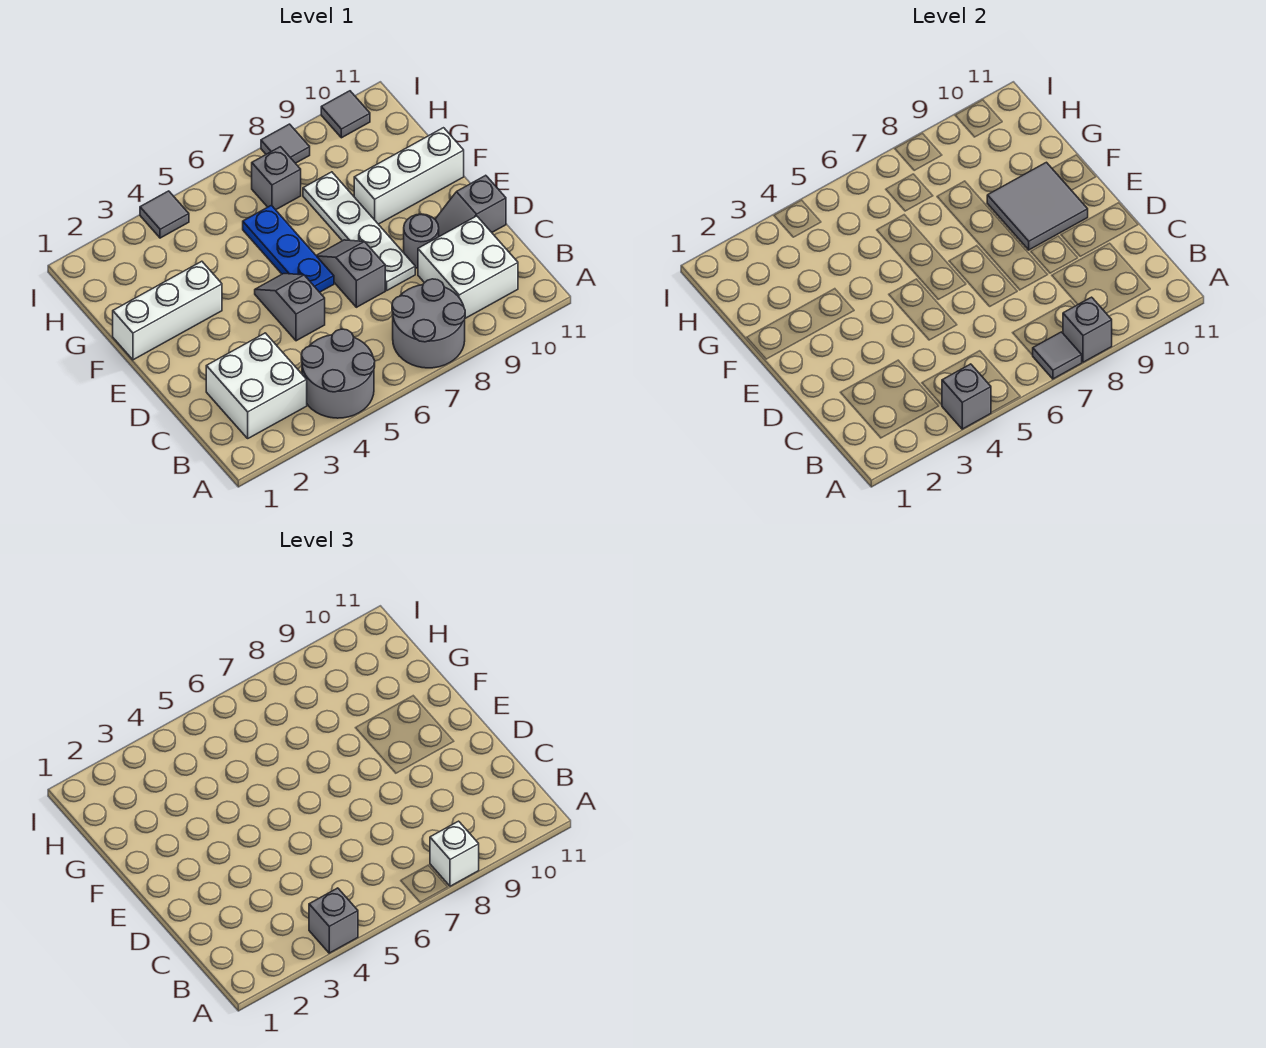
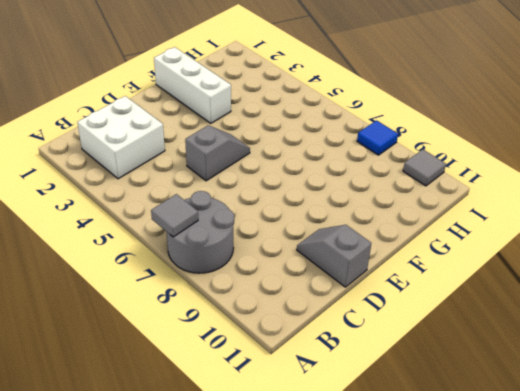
blue tile I8 level 1 -> grey tile I8 level 1
none -> grey round brick A4:B5 level 1
none -> white brick B9:C10 level 1
none -> grey slope D7:E7 level 1 top D

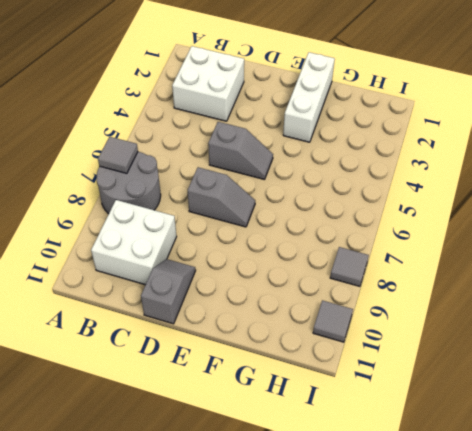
none -> grey round brick A4:B5 level 1
none -> white plate D8:G8 level 1
none -> grey round brick D9 level 1

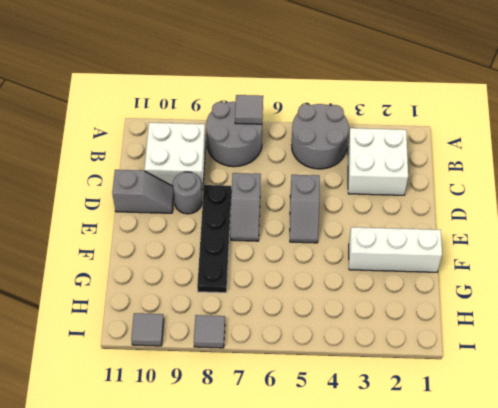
black plate D8:G8 level 1 -> white plate D8:G8 level 1
none -> blue plate E6:G6 level 1
none -> white brick F9:F11 level 1
none -> grey brick H7 level 1

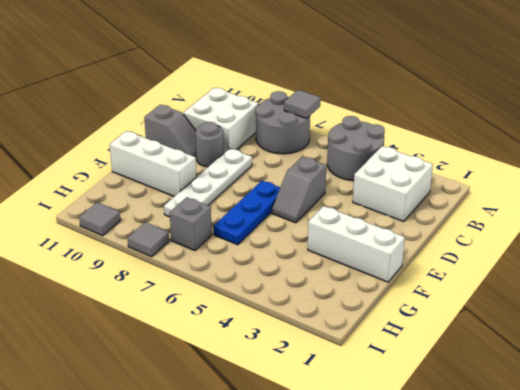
none -> grey slope D7:E7 level 1 top D
none -> grey tile I4 level 1
none -> grey brick A4 level 2

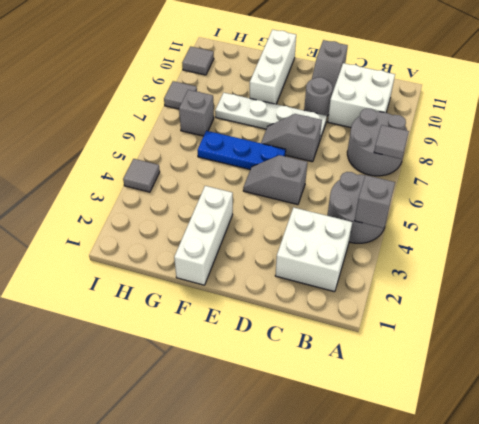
none -> grey brick A8 level 2
none -> grey tile E9:F10 level 2
none -> grey brick A4 level 3

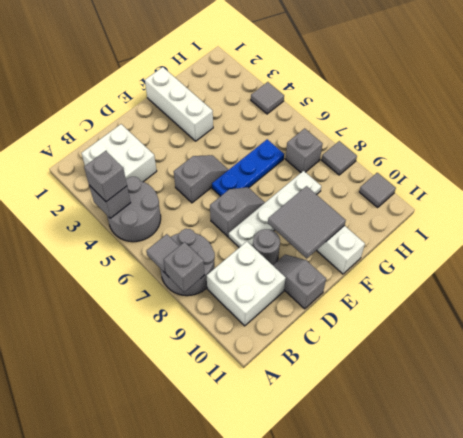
none -> white brick A8 level 3

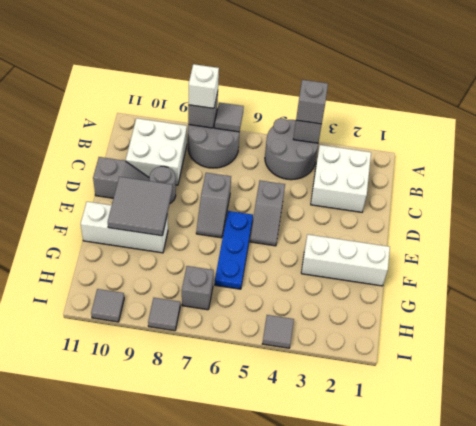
none -> white plate D8:G8 level 1

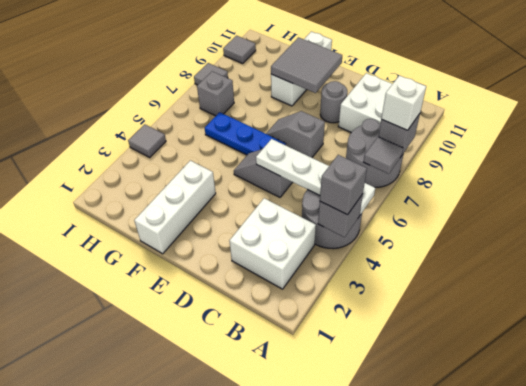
white plate A5:D5 level 2 -> white plate D8:G8 level 1
none -> grey slope D10:D11 level 1 top 11

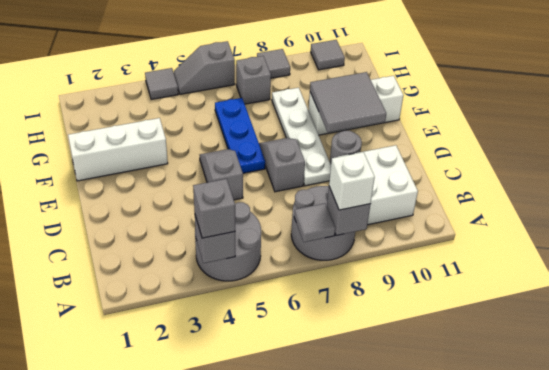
grey slope I5:I6 level 1 top 6 -> grey slope D10:D11 level 1 top 11
none -> white brick B2:C3 level 1

